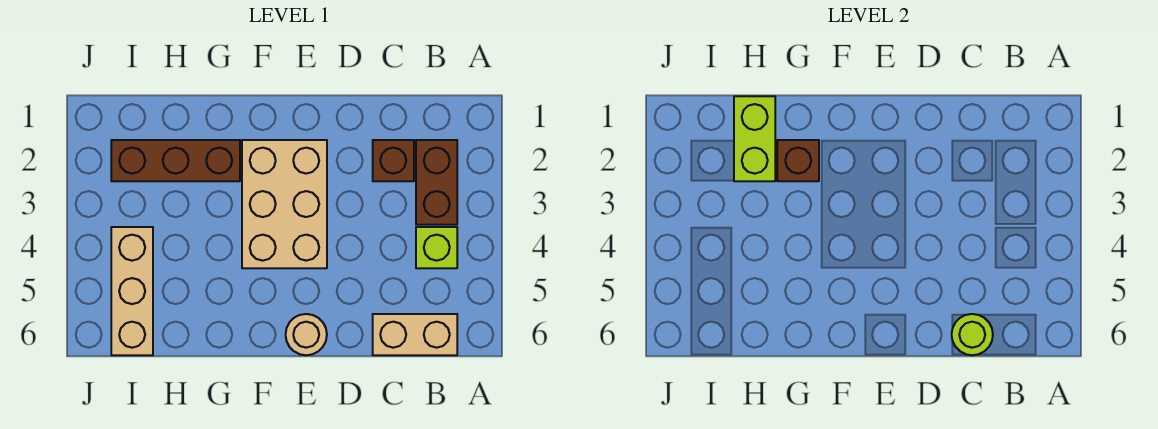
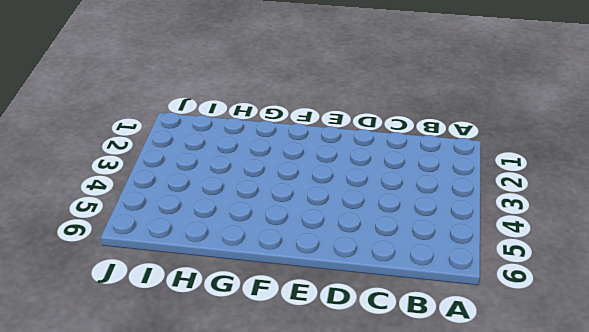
none -> brown brick B2:B3 level 1
none -> lime brick B4 level 1

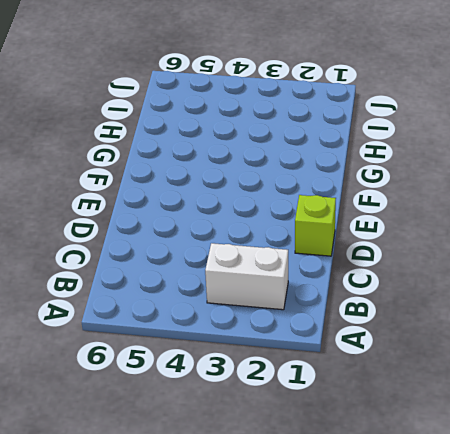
white brick B2:B3 level 1 -> brown brick B2:B3 level 1
lime brick D1 level 1 -> lime brick B4 level 1
none -> tan brick B6:C6 level 1
none -> brown brick C2 level 1

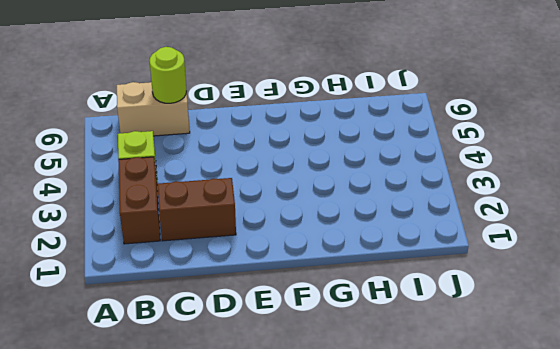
brown brick C2:D2 level 1 -> brown brick C2 level 1
none -> tan brick E2:F4 level 1
none -> tan round brick E6 level 1

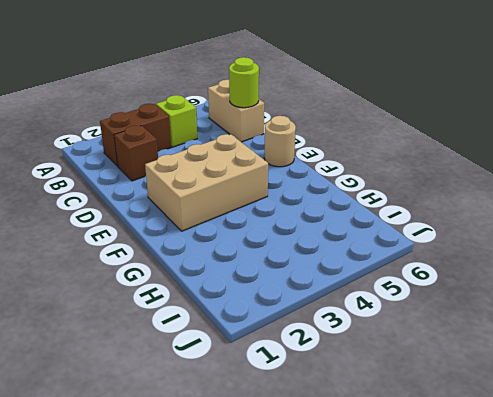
none -> brown brick G2:I2 level 1
none -> tan brick I4:I6 level 1

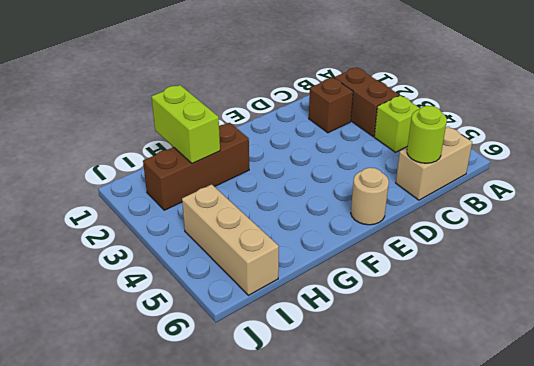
none -> tan brick E2:F4 level 1
none -> brown brick G2 level 2

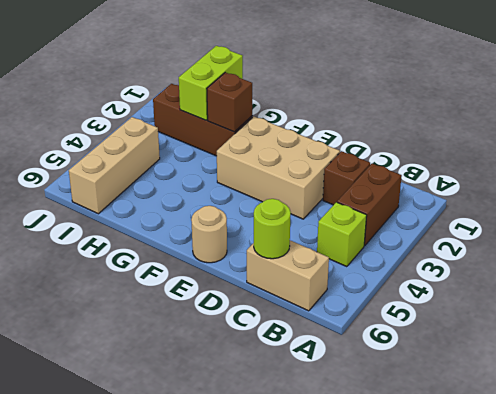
tan brick D2:F3 level 1 -> tan brick E2:F4 level 1

